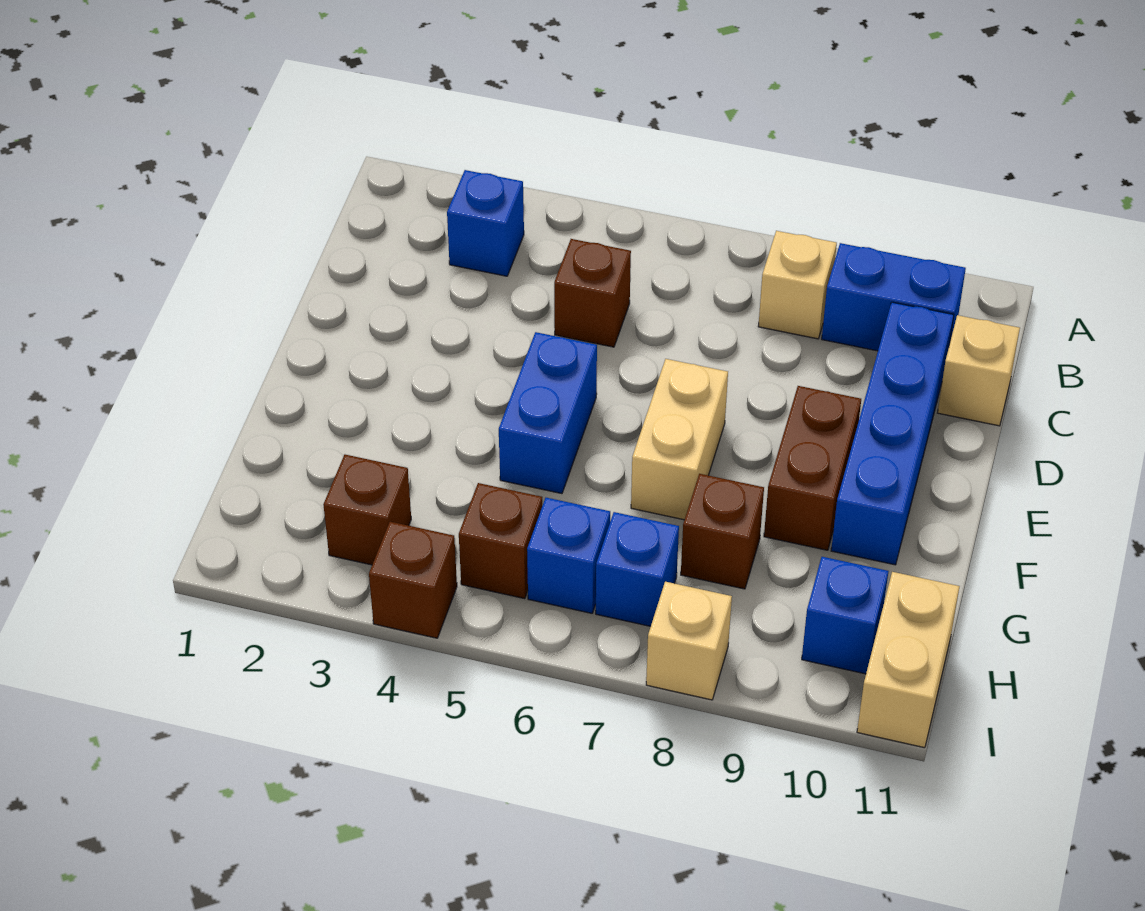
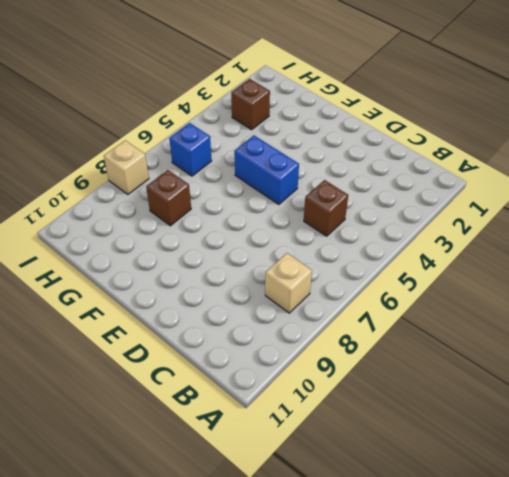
none -> blue brick B3 level 1
none -> blue brick B9:B10 level 1
none -> blue brick C10:F10 level 1

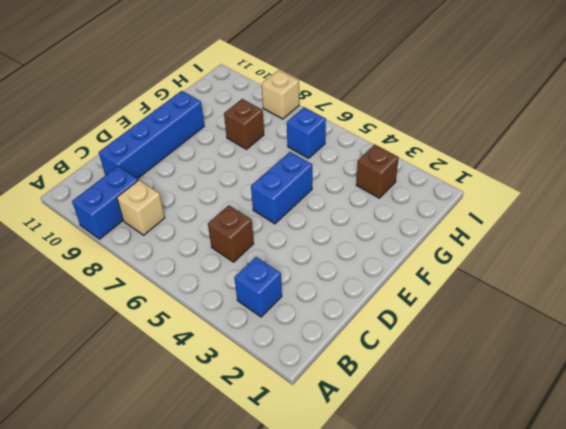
blue brick A9:B9 level 1 -> blue brick B9:B10 level 1
none -> tan brick C11 level 1
none -> tan brick E7:F7 level 1
none -> brown brick E9:F9 level 1

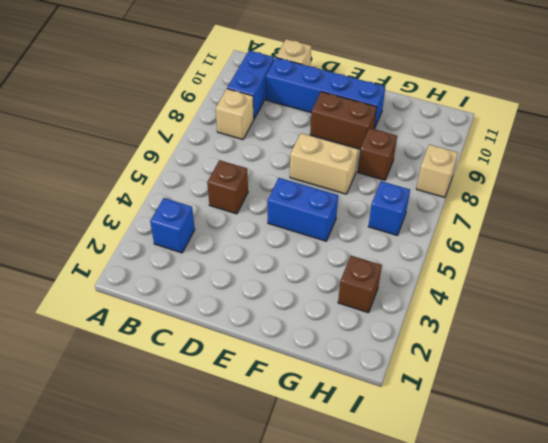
none -> brown brick H5 level 1
none -> blue brick H7 level 1
none -> blue brick H10 level 1

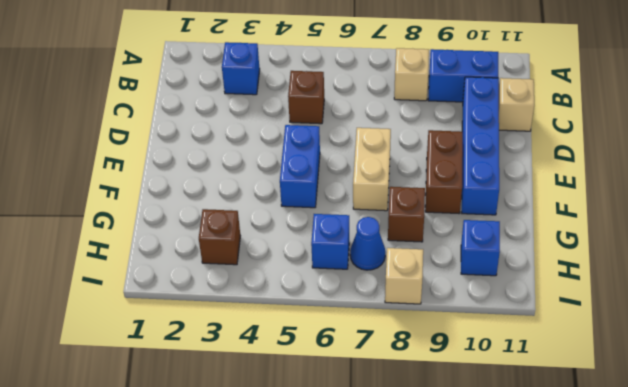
blue cone H7 level 1 -> blue brick H7 level 1
none -> brown brick H5 level 1
none -> tan brick H11:I11 level 1
none -> brown brick I4 level 1

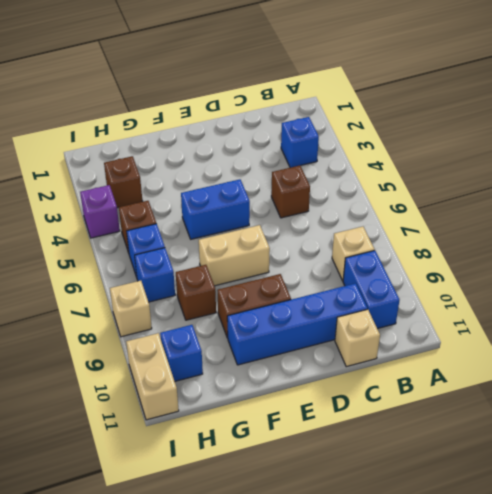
purple brick I4 level 1 -> brown brick I4 level 1
tan brick I10:I11 level 1 -> tan brick H11:I11 level 1

